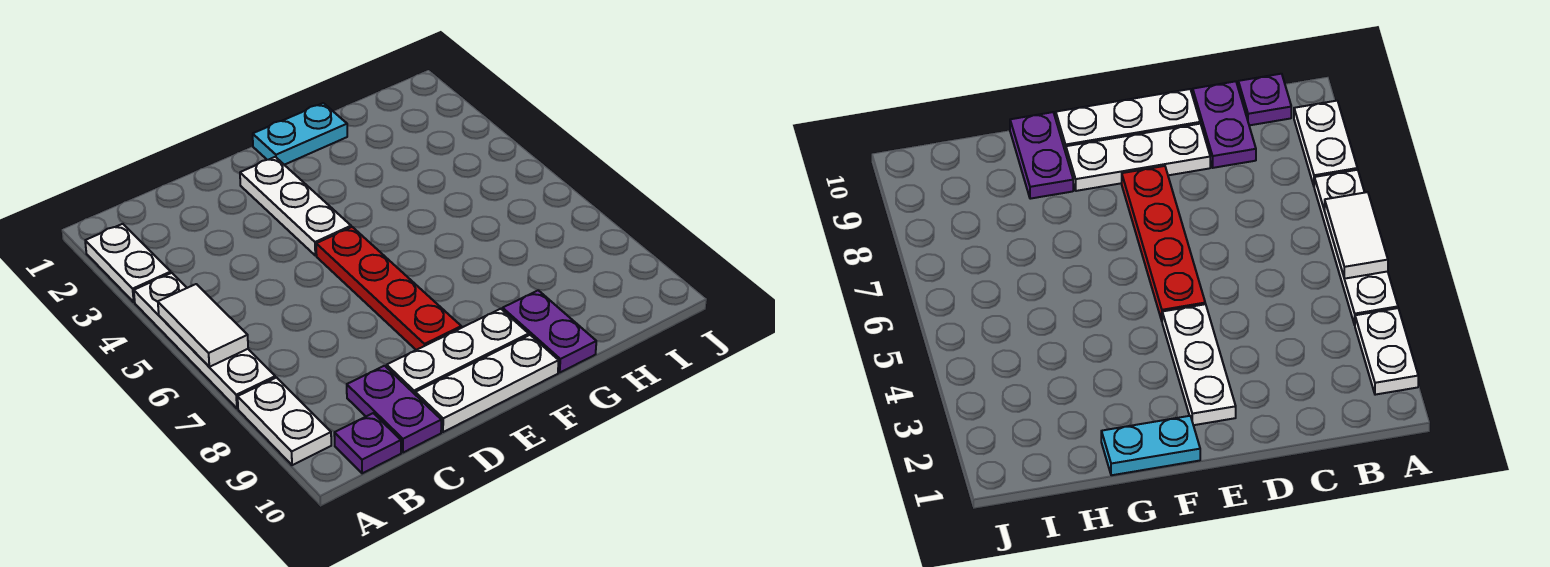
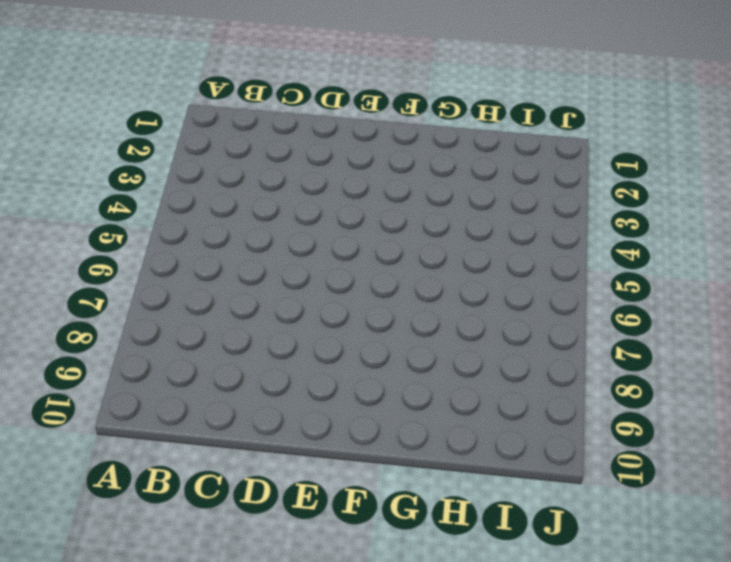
none -> white plate A2:A3 level 1
none -> white plate A4:A7 level 1
none -> white plate A8:A9 level 1

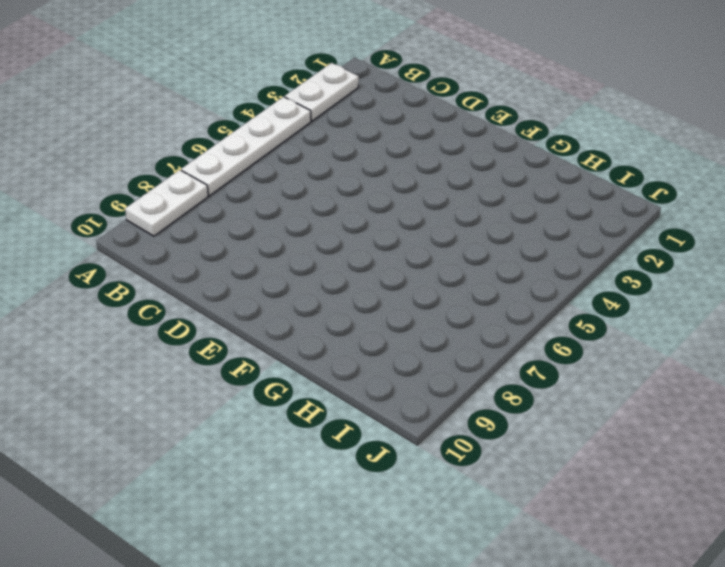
none -> purple plate B10 level 1
none -> purple plate C9:C10 level 1
none -> white plate D9:F9 level 1

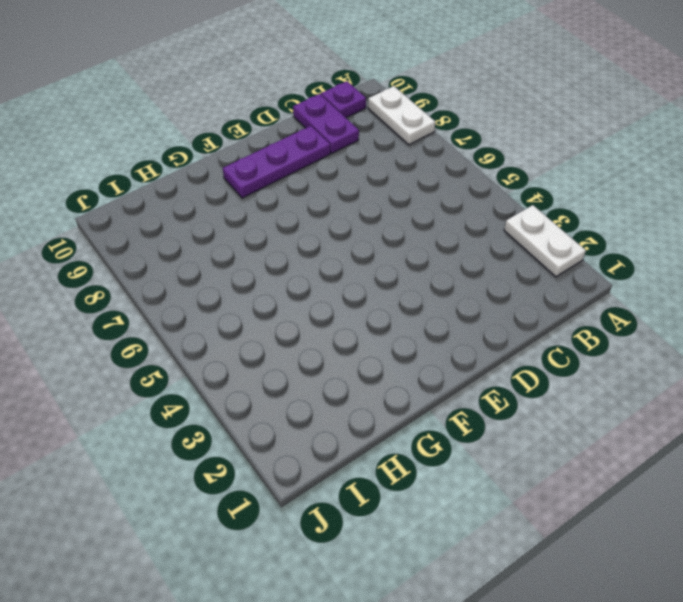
purple plate D9:F9 level 1 -> white plate D9:F9 level 1
none -> white plate A4:A7 level 1
none -> white plate D10:F10 level 1
none -> white plate E2:E4 level 1

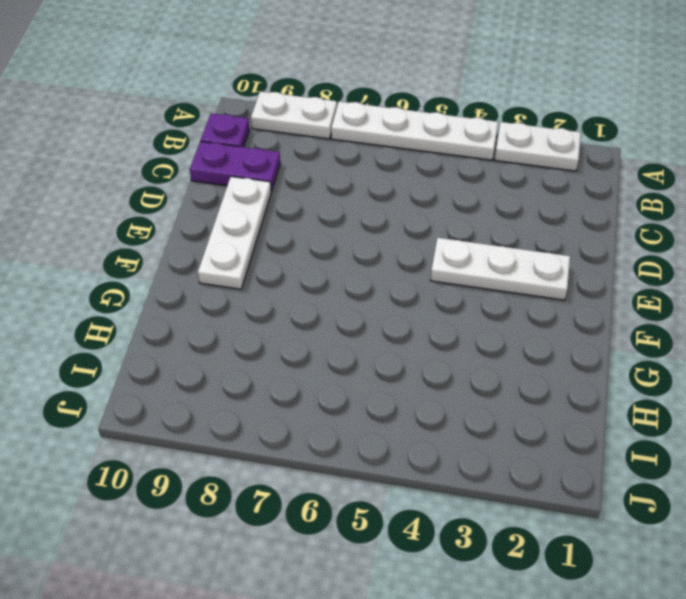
none -> white plate D10:F10 level 1
none -> red plate E5:E8 level 1
none -> cyan plate F1:G1 level 1

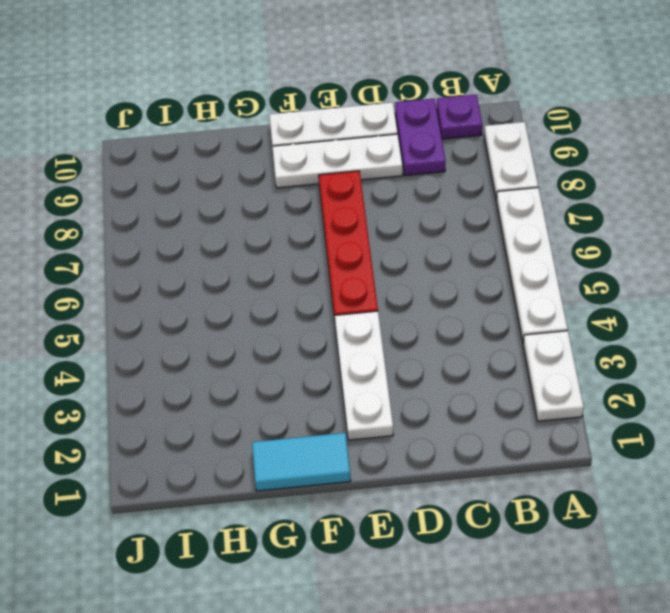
cyan tile F1:G1 level 1 -> cyan plate F1:G1 level 1
none -> purple plate G9:G10 level 1
none -> white tile A5:A6 level 2

